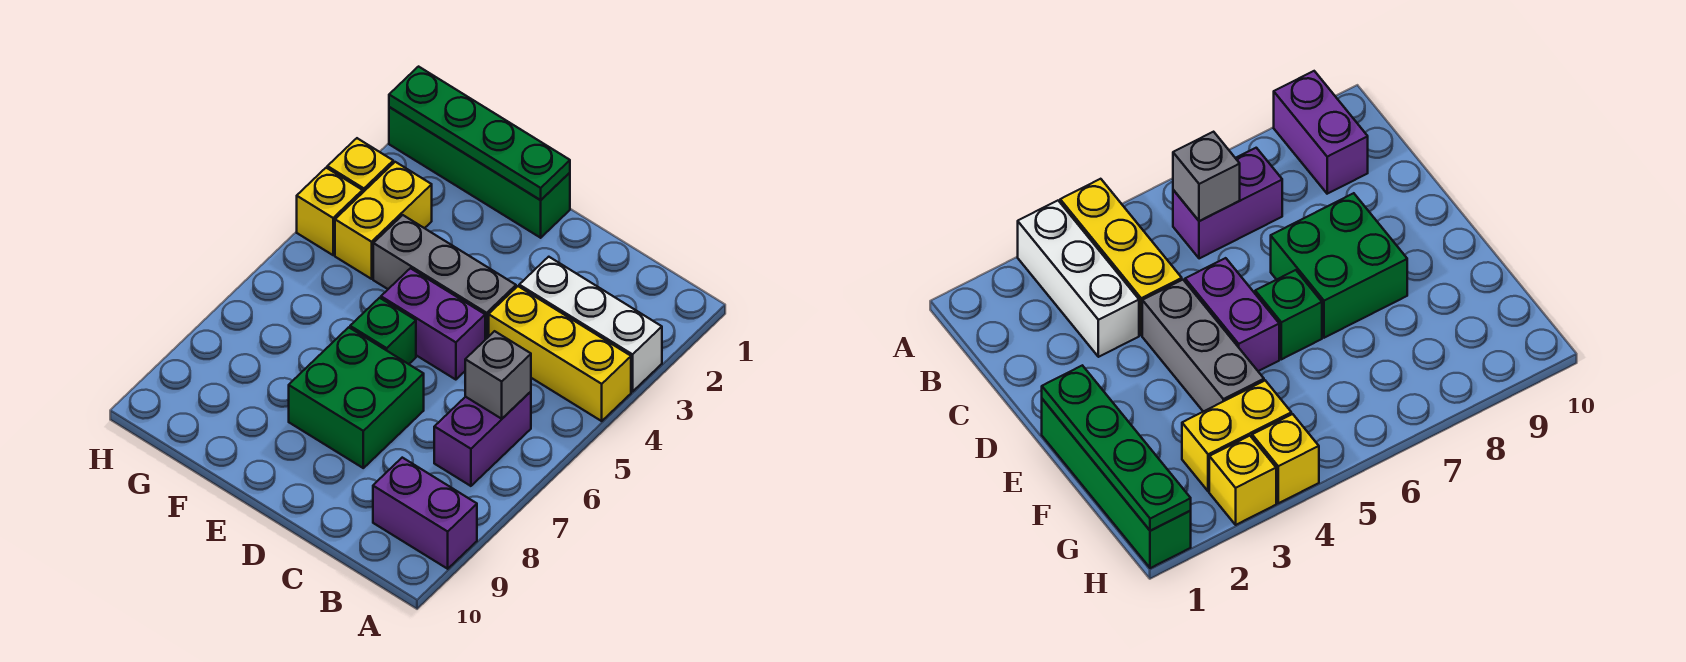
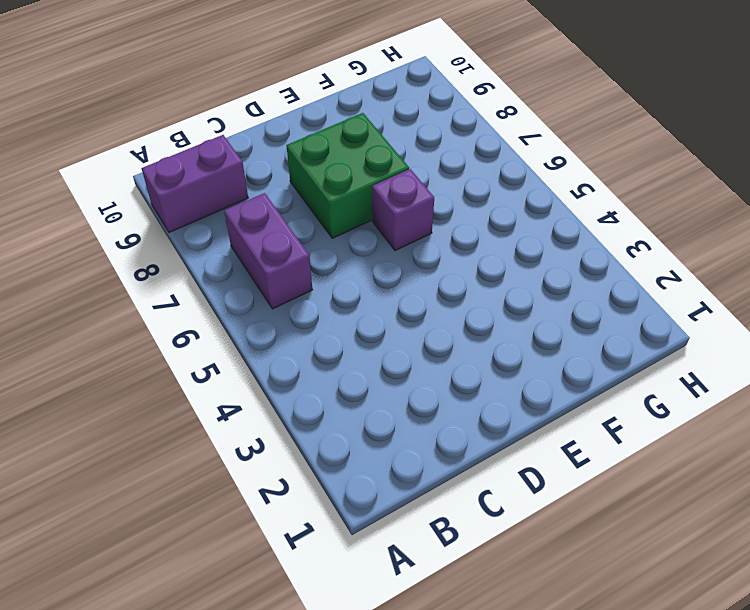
purple brick E6 level 1 -> green brick E6 level 1
none -> white brick A3:C3 level 1
none -> yellow brick A4:C4 level 1
none -> grey brick D4:F4 level 1

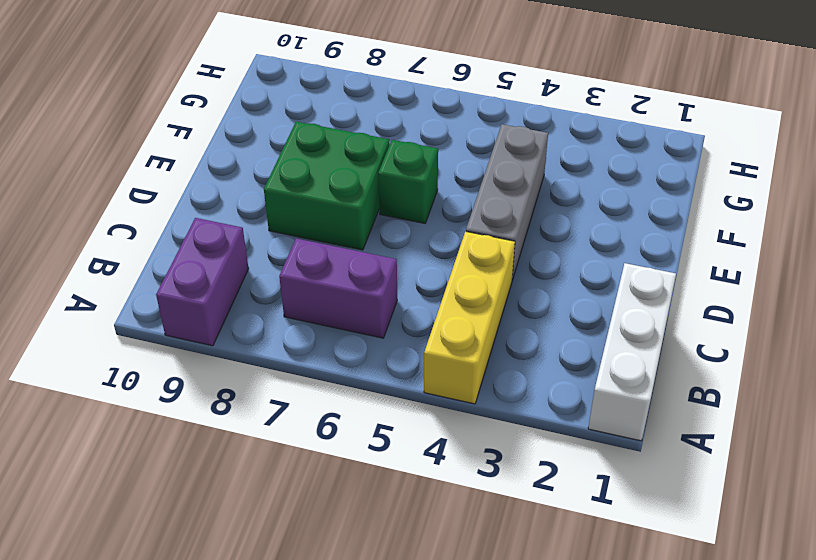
white brick A1:C1 level 1 -> white brick A3:C3 level 1
none -> purple brick D5:E5 level 1
none -> green brick E1:H1 level 1
none -> yellow brick G3:G4 level 1

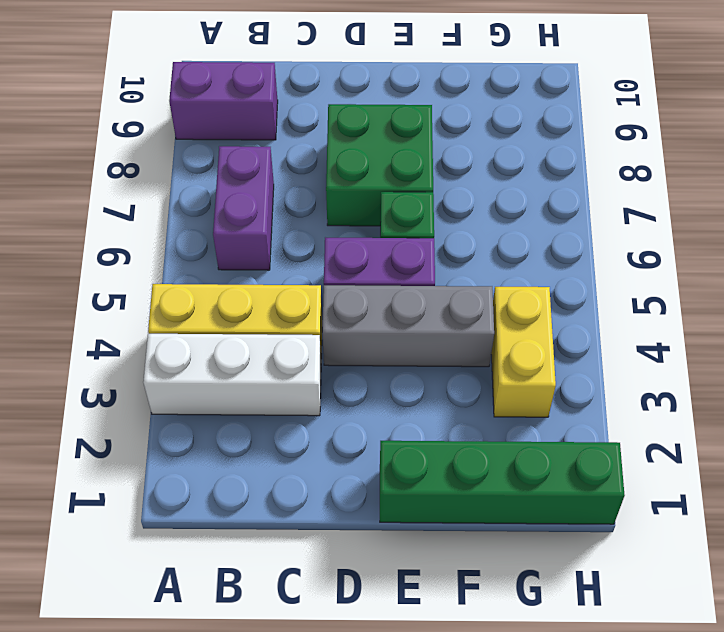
none -> yellow brick H3 level 1
none -> yellow brick H4 level 1
none -> grey brick B6 level 2

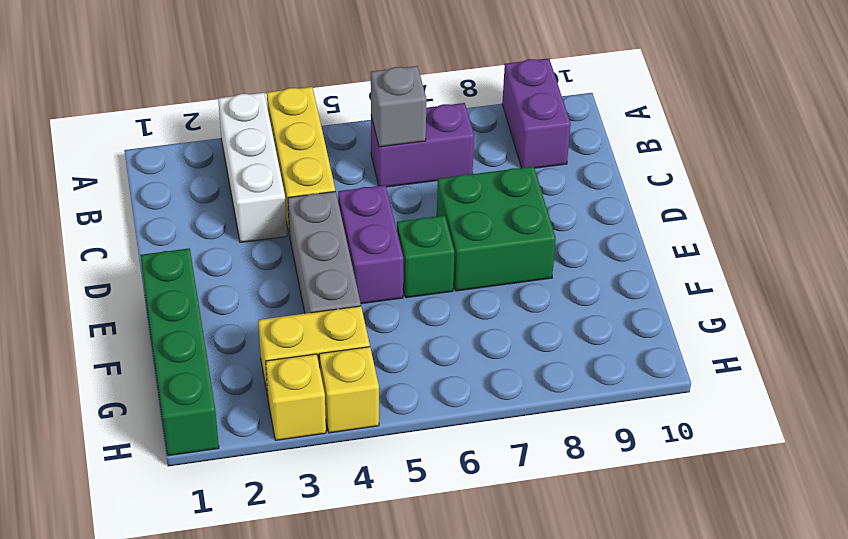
none -> green plate E1:H1 level 2

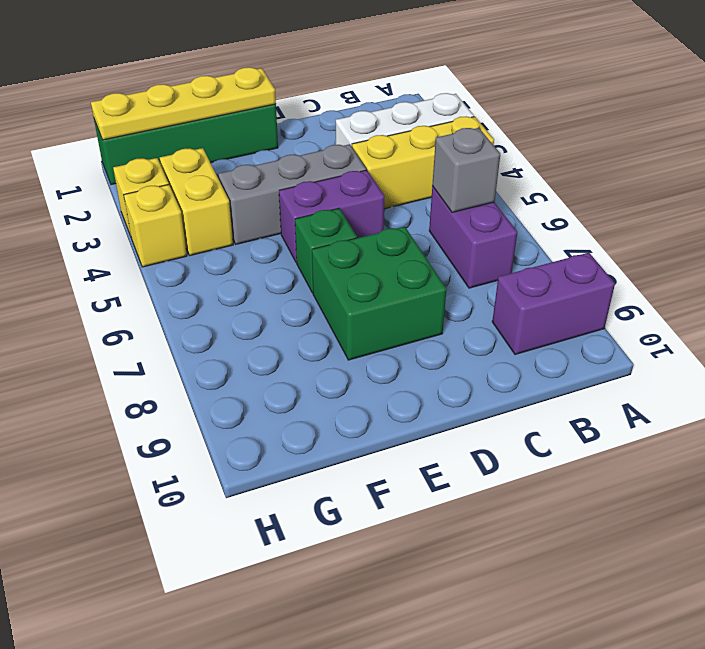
yellow plate E1:H1 level 2 -> green plate E1:H1 level 2

